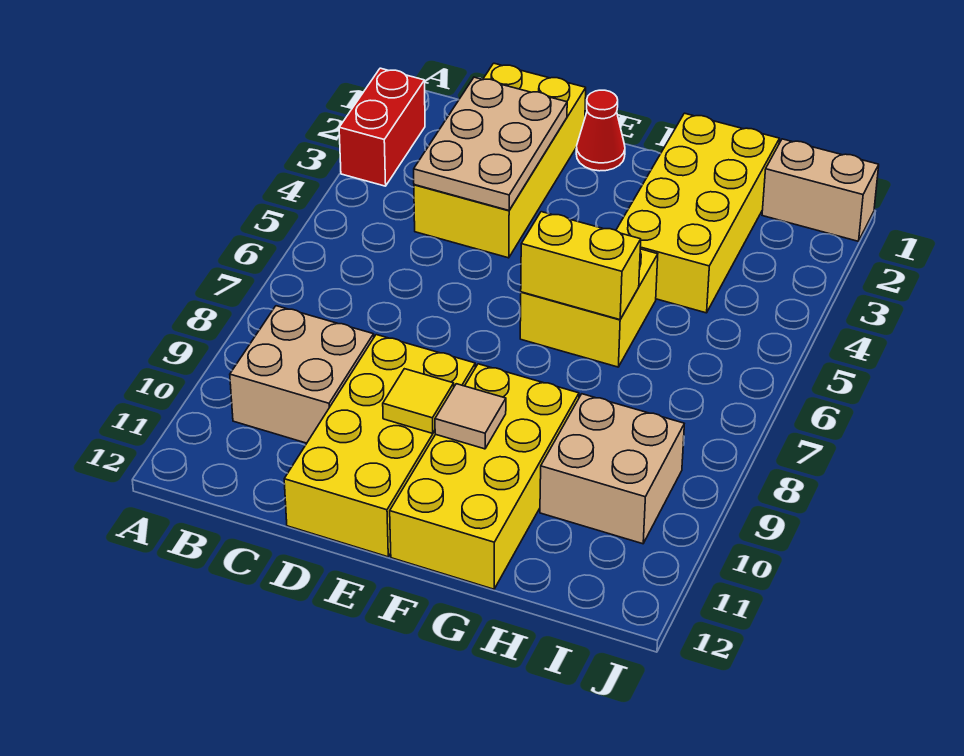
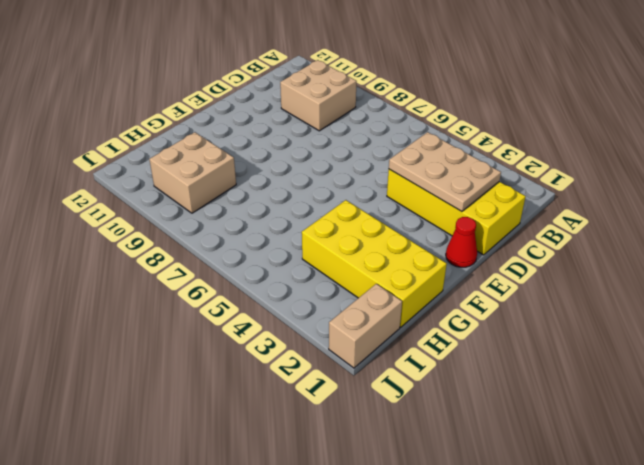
none -> red brick A2:A3 level 1
none -> yellow brick D9:E12 level 1
none -> yellow brick F5:G6 level 1

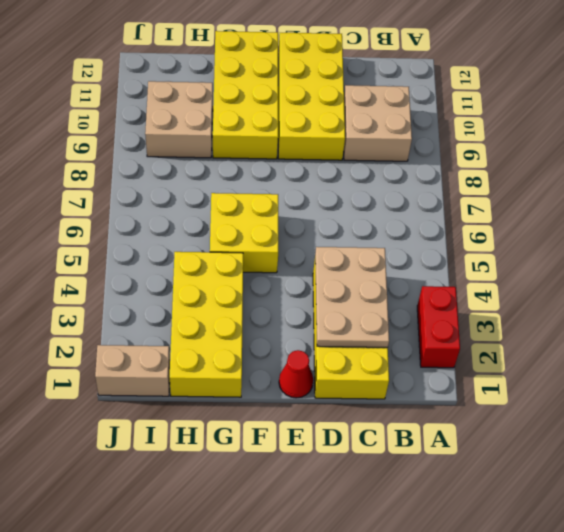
none -> yellow tile E10 level 2
none -> yellow brick F6:G6 level 2
none -> tan tile F10 level 2

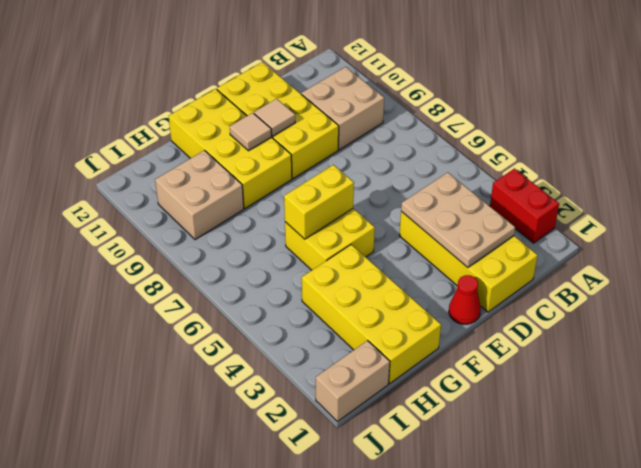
tan tile E10 level 2 -> yellow tile E10 level 2

